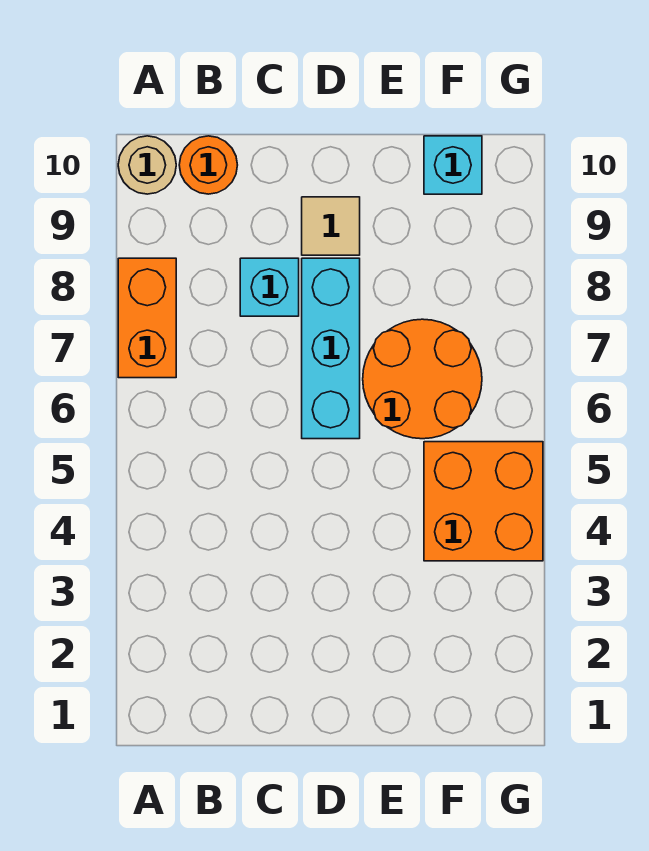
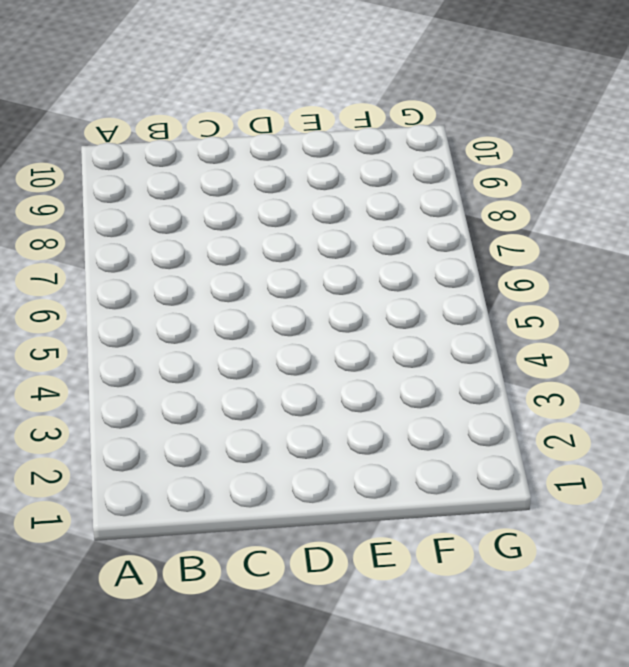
none -> orange brick A7:A8 level 1
none -> tan round brick A10 level 1

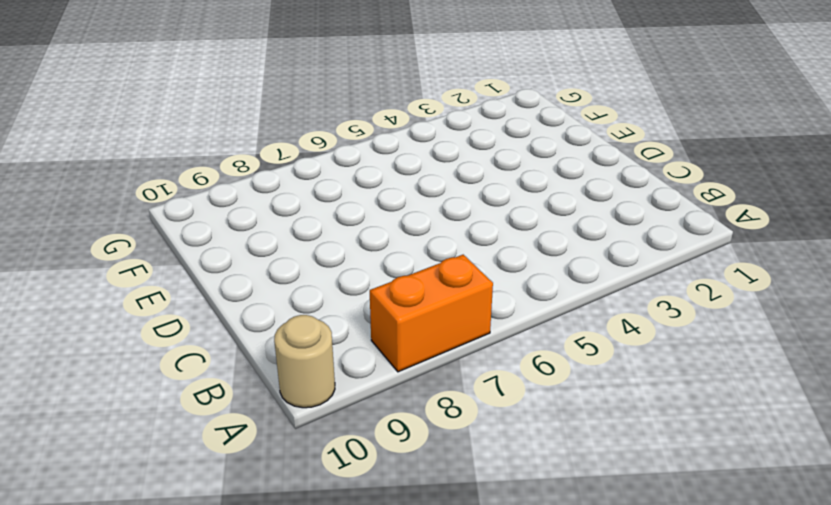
none -> orange round brick B10 level 1
none -> cyan brick C8 level 1

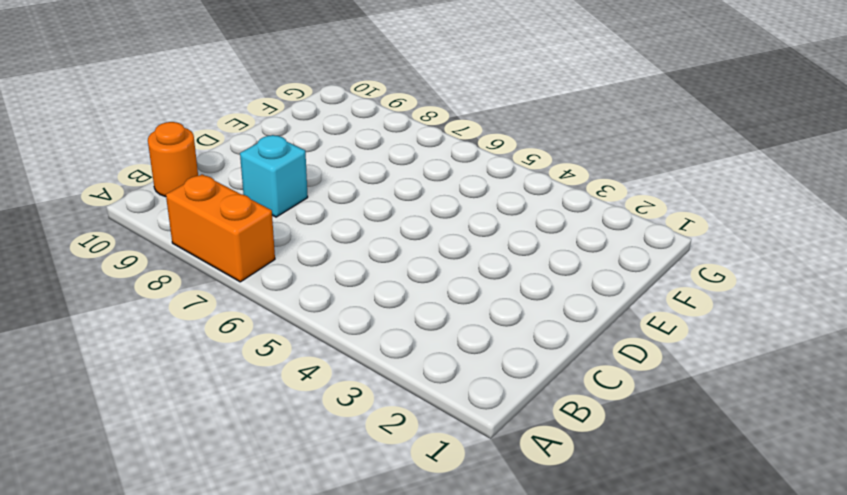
none -> tan round brick A10 level 1
none -> cyan brick D6:D8 level 1

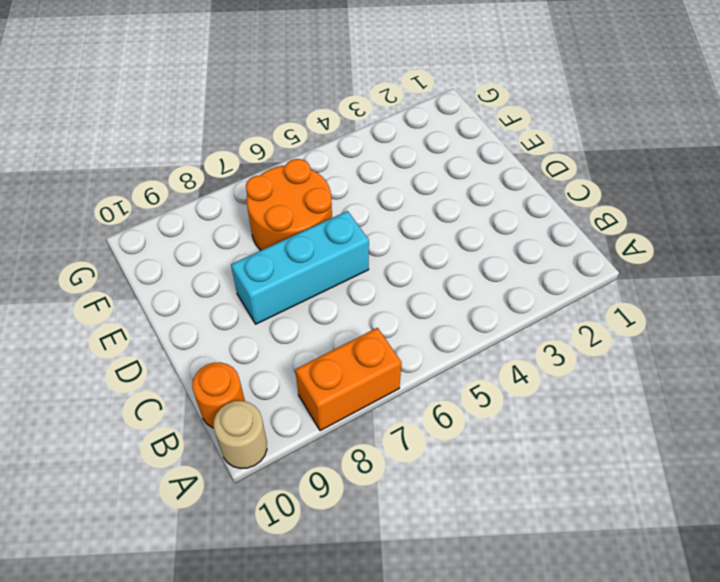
none -> cyan brick C8 level 1
none -> tan tile D9 level 1

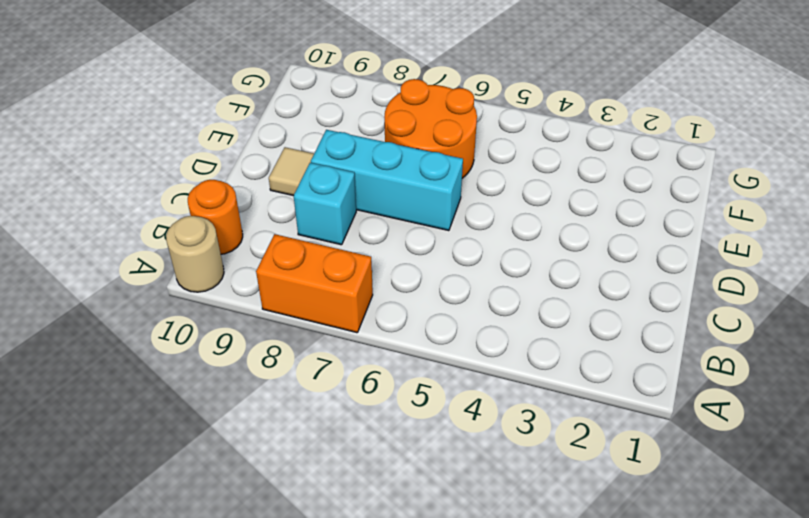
none -> orange brick F4:G5 level 1
none -> cyan brick F10 level 1

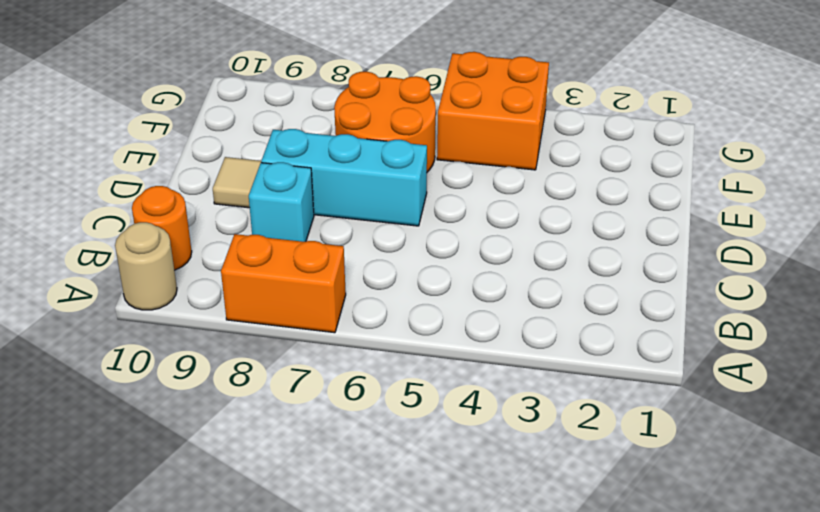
none -> cyan brick F10 level 1

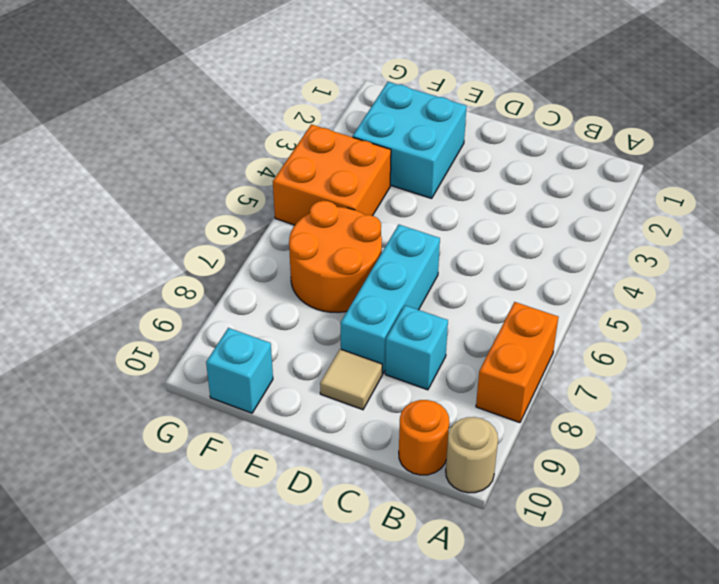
cyan brick E2:F3 level 1 -> none

